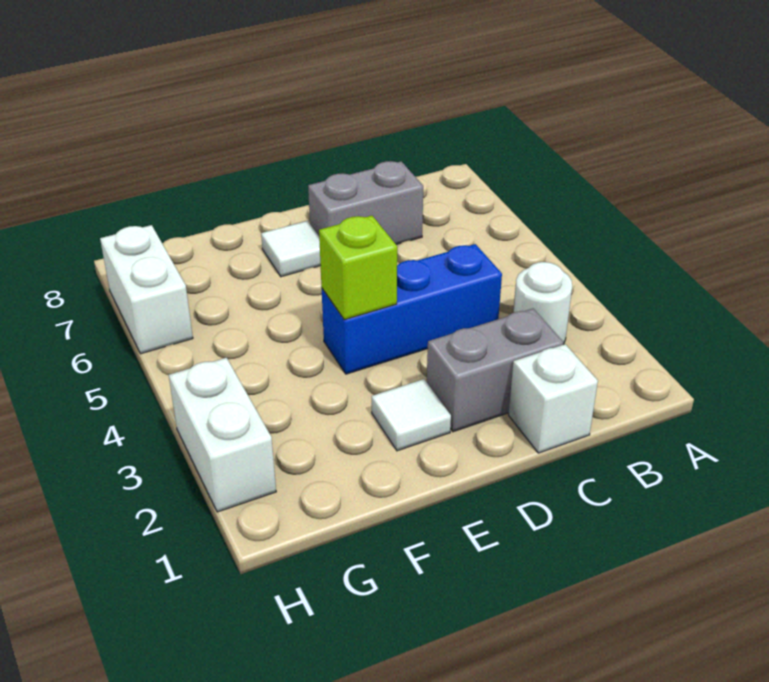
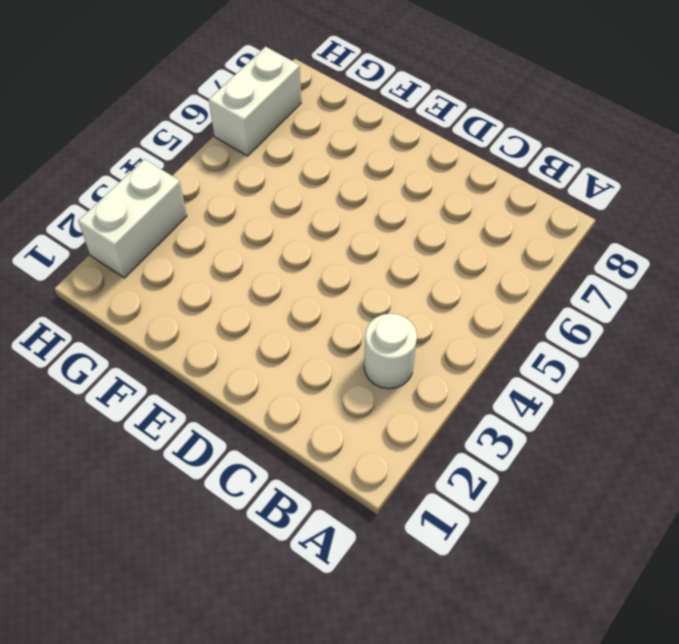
none -> white brick C1 level 1
none -> grey brick C2:D2 level 1

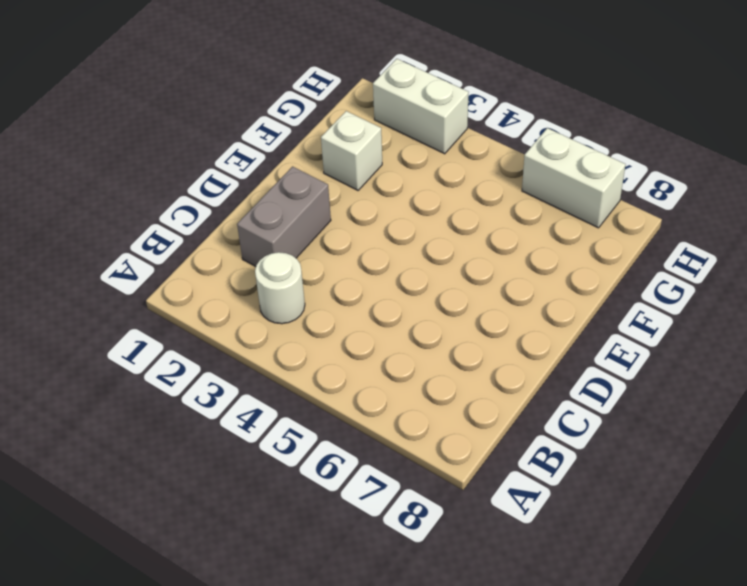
white brick F2 level 1 -> white brick C1 level 1
none -> blue brick C4:E4 level 1
none -> grey brick C7:D7 level 1

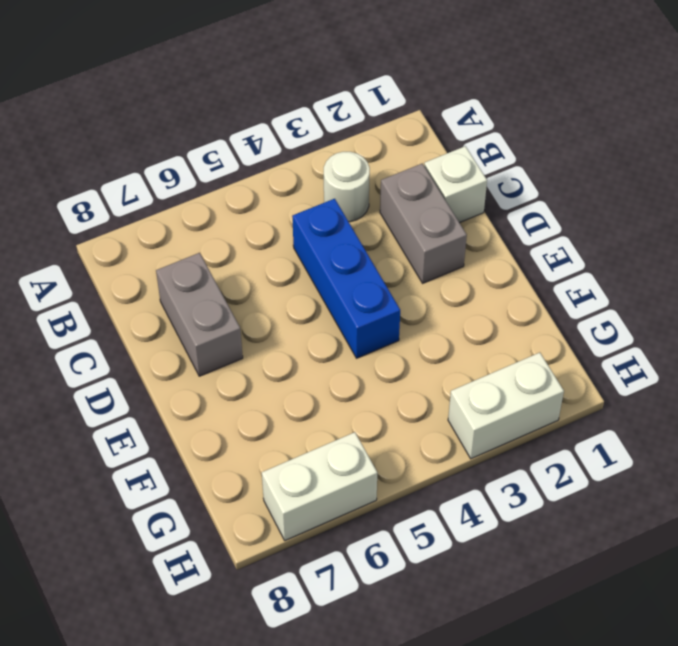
none -> white tile E2 level 1
none -> white tile E7 level 1

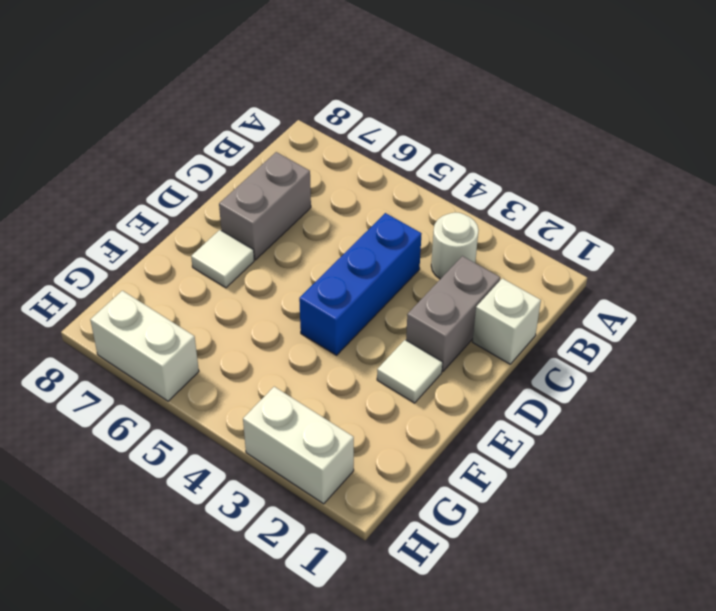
none -> lime brick E4 level 2

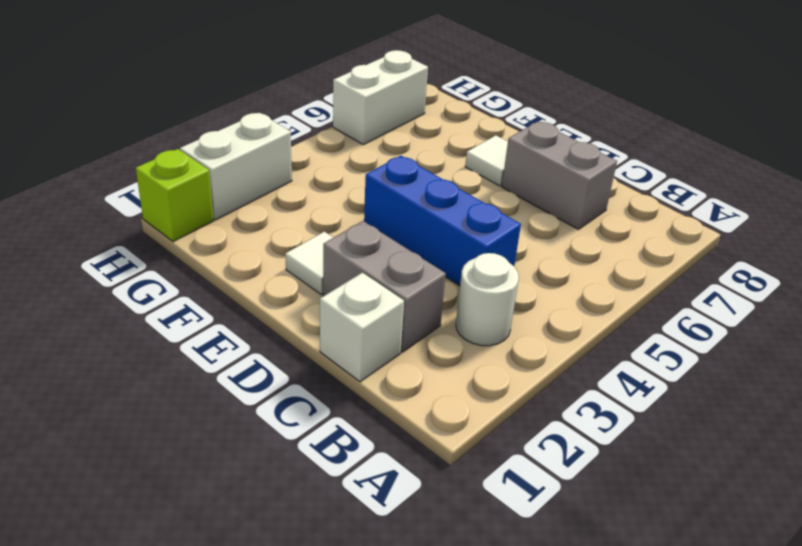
lime brick H1 level 1 -> lime brick E4 level 2

